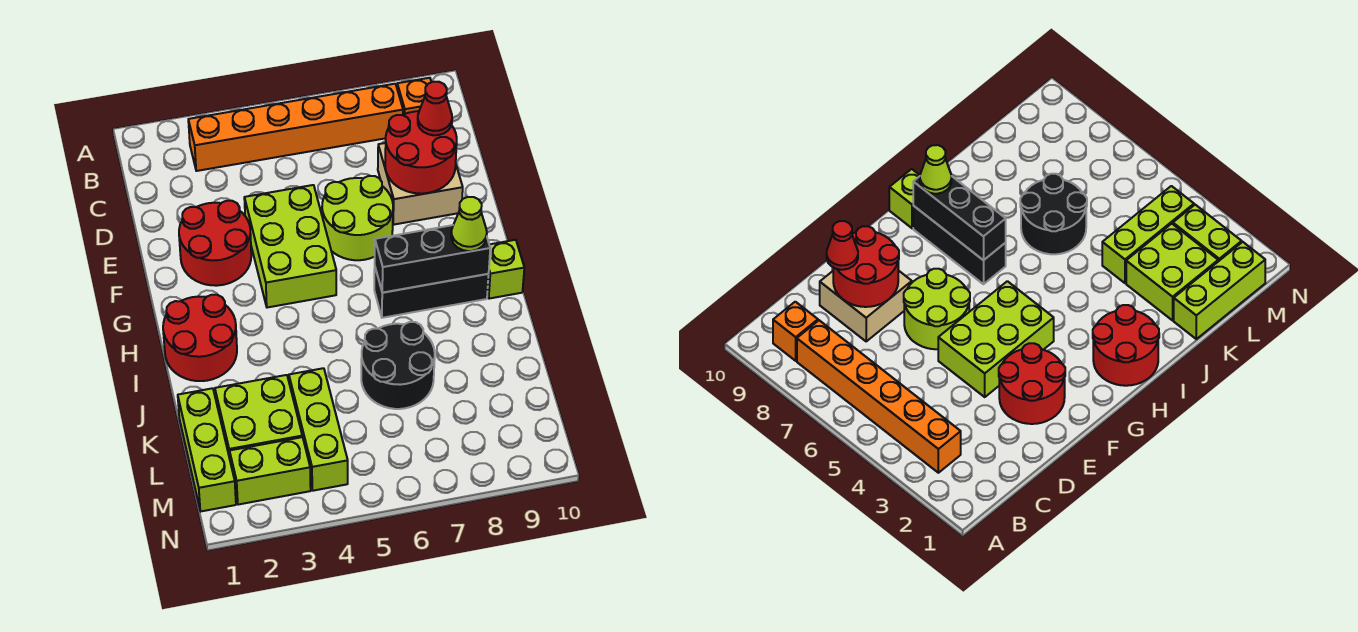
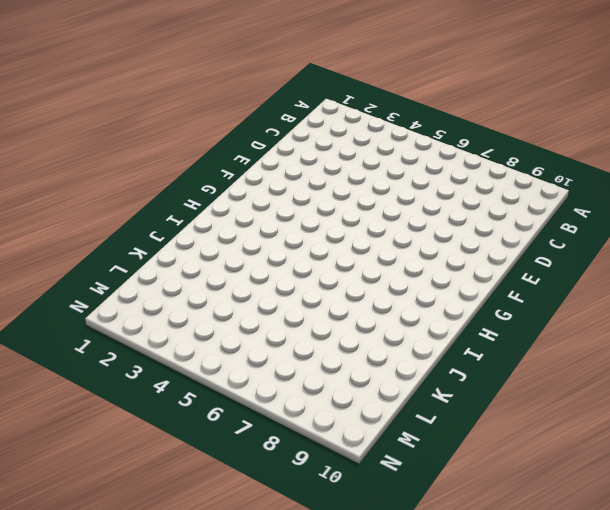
none -> orange brick B3:B8 level 1
none -> orange brick B9 level 1
none -> tan brick D8:E9 level 1

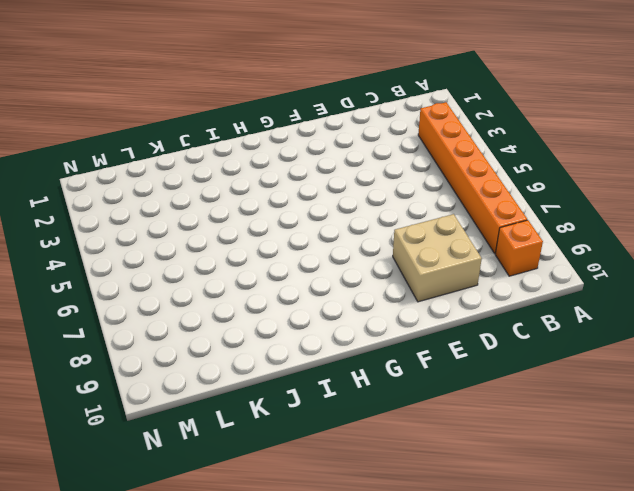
none -> red round brick E2:F3 level 1
none -> lime brick E4:G5 level 1
none -> lime round brick E6:F7 level 1

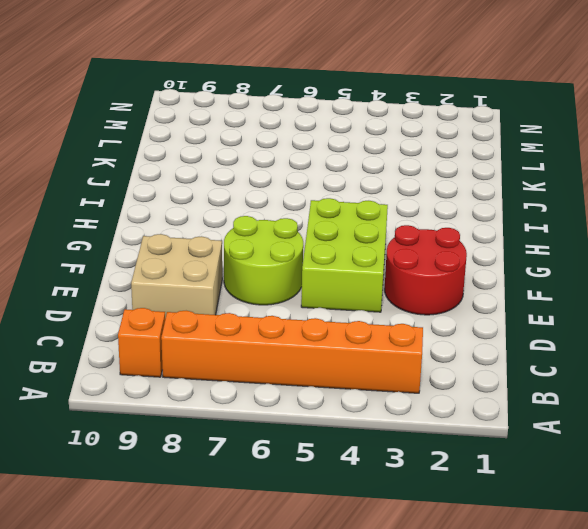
none -> red round brick H1:I2 level 1
none -> black brick H7:H9 level 1
none -> lime brick H10 level 1

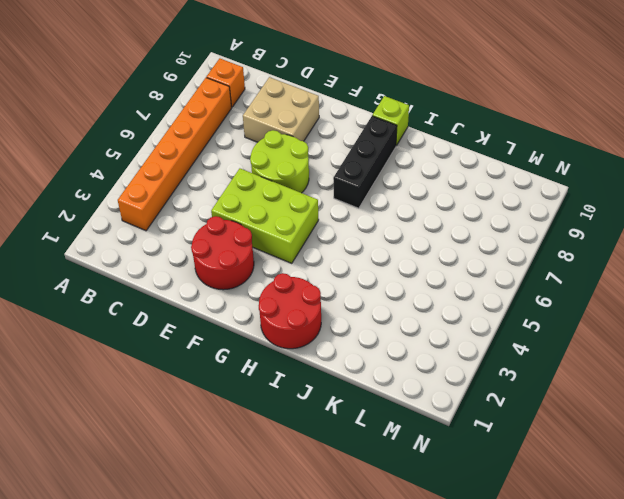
none -> black round brick J6:K7 level 1
none -> lime brick K1:M1 level 1
none -> lime brick K2:L3 level 1

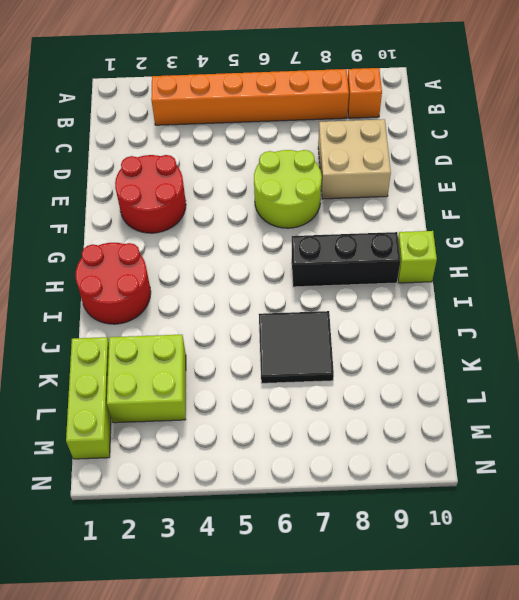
black tile J6:K7 level 1 -> black round brick J6:K7 level 1
none -> lime brick E4:G5 level 1
none -> lime brick K4:M4 level 1
none -> lime brick M2:M3 level 1

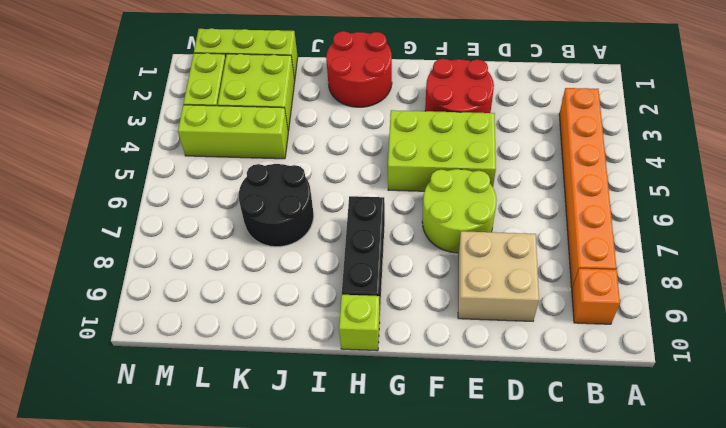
none -> red round brick D8:E9 level 2
none -> black brick H7:H9 level 2
none -> red cone D9 level 3

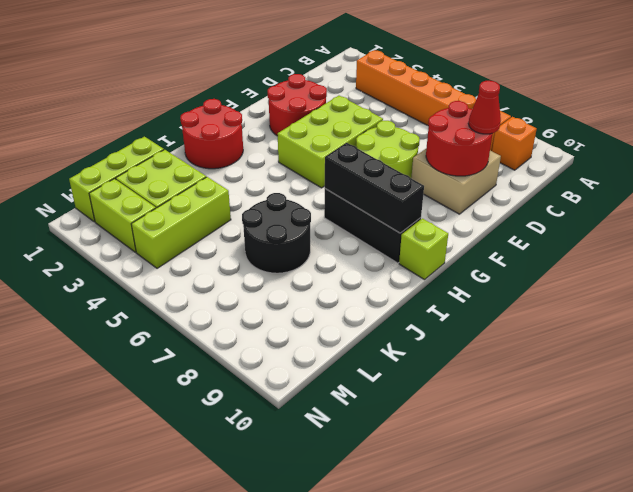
none -> lime cone H9 level 3

